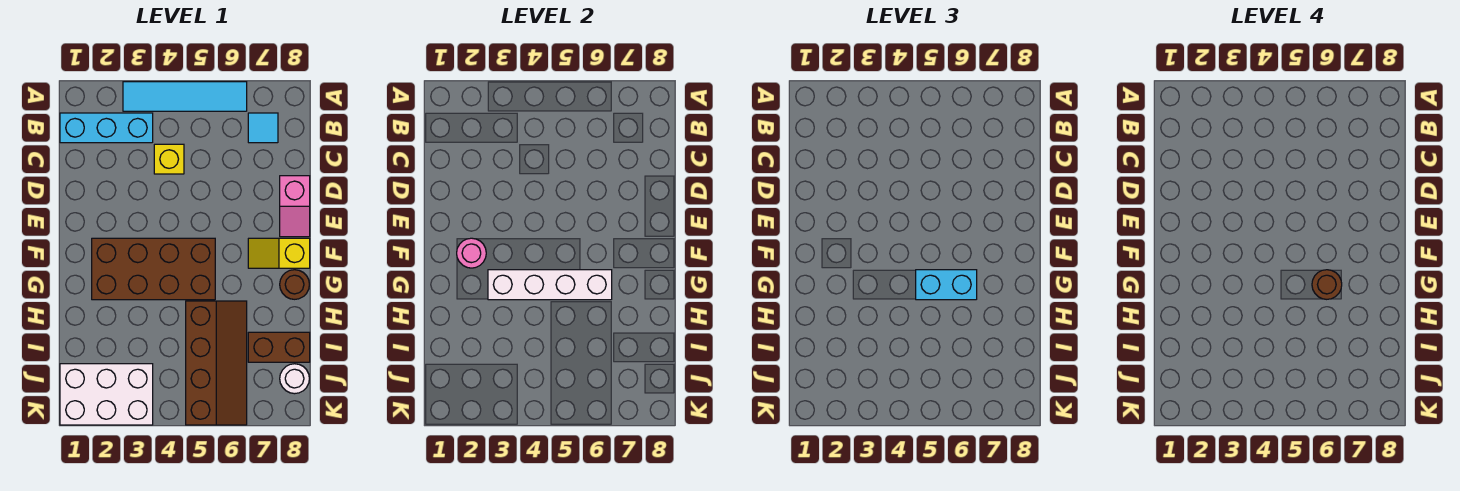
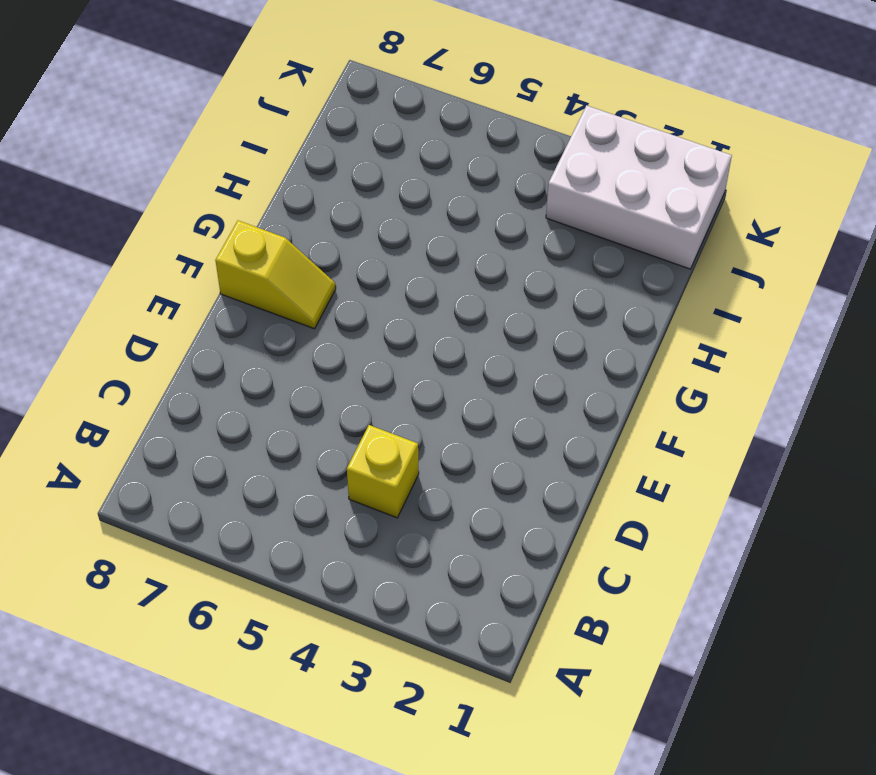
none -> cyan tile A3:A6 level 1
none -> cyan brick B1:B3 level 1
none -> cyan tile B7 level 1

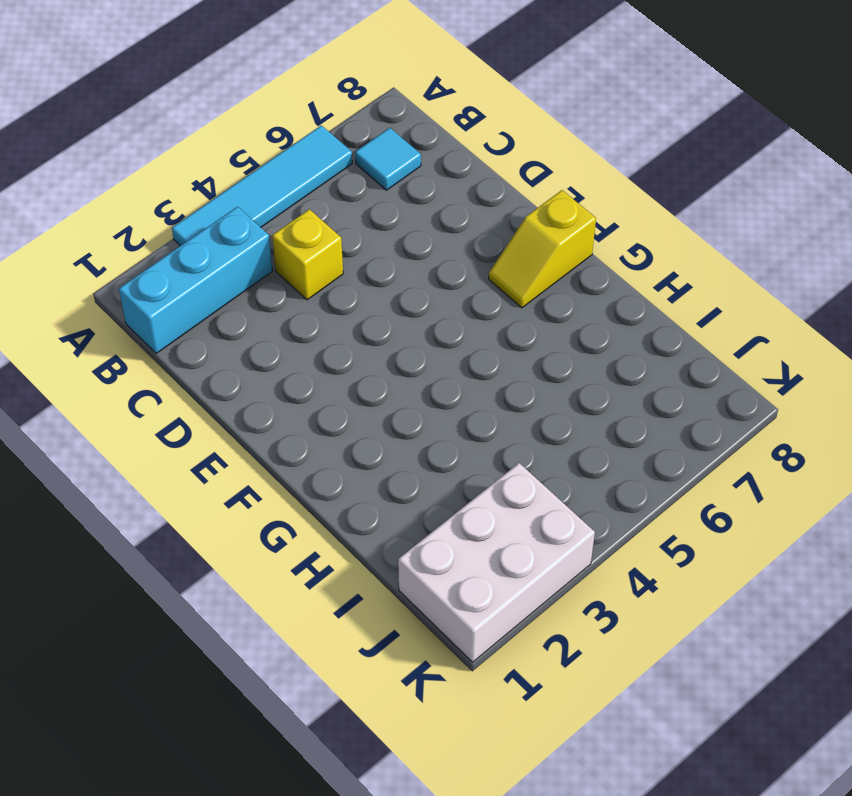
none -> pink slope D8:E8 level 1 top D
none -> brown brick F2:G5 level 1
none -> brown round brick G8 level 1

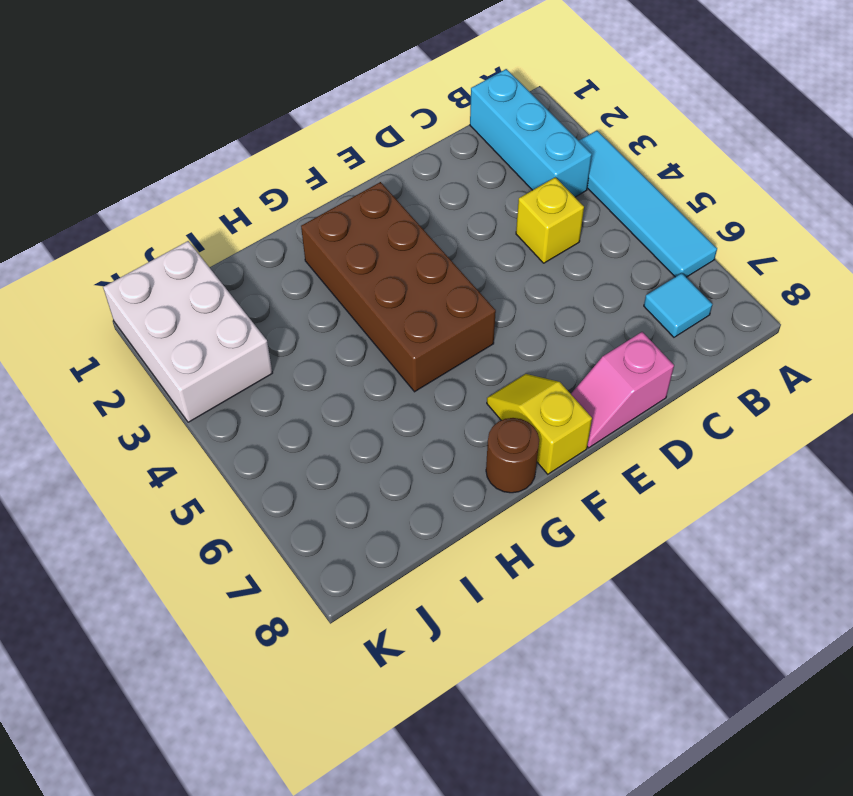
none -> brown slope H5:K6 level 1 top 5
none -> brown brick I7:I8 level 1
none -> white round brick J8 level 1

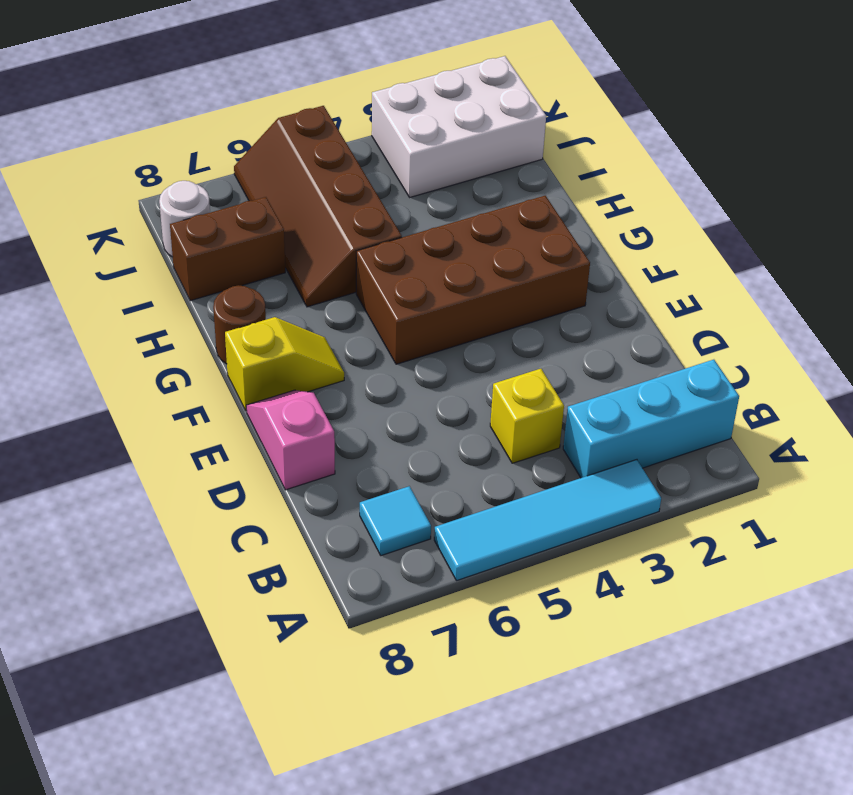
none -> pink round brick F2 level 2
none -> white brick G3:G6 level 2
none -> cyan brick G5:G6 level 3

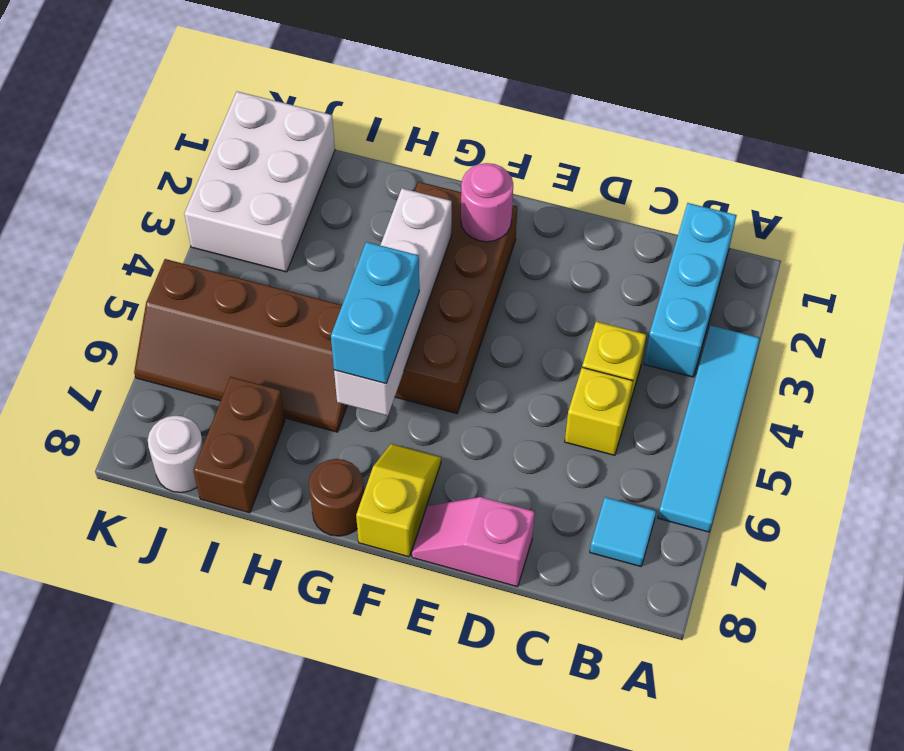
yellow brick C5 level 1 -> none
none -> brown round brick G6 level 4

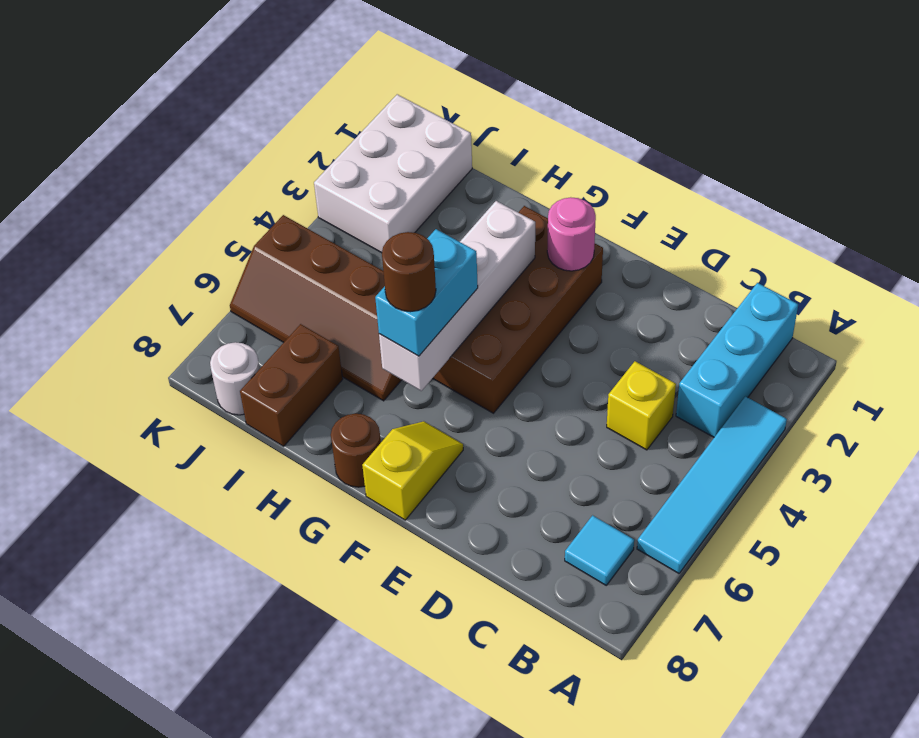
none -> pink slope D8:E8 level 1 top D

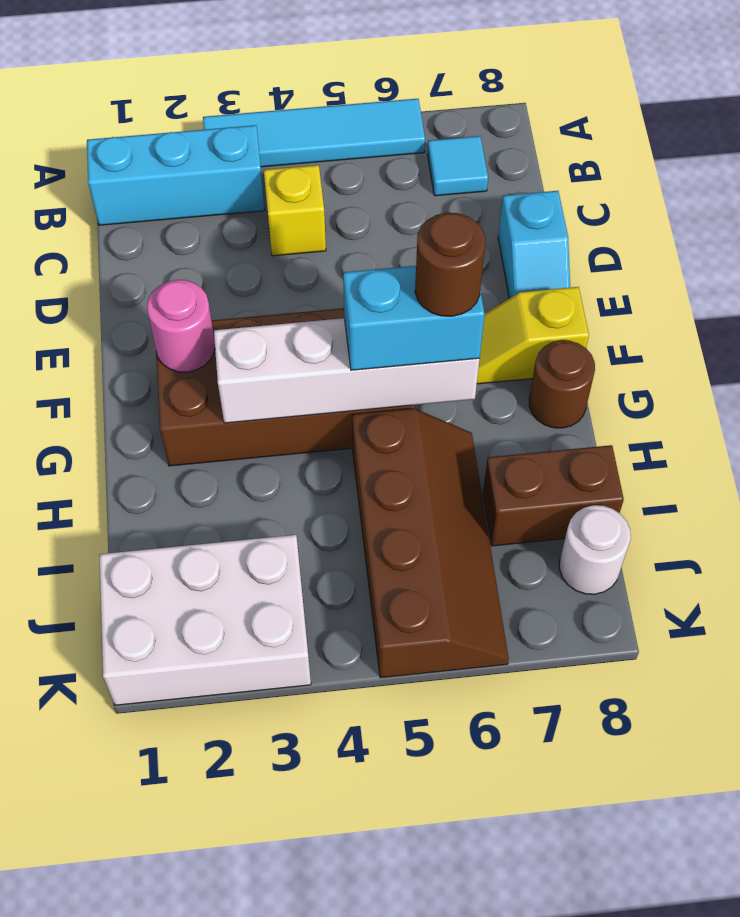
cyan slope D8:E8 level 1 top D -> pink slope D8:E8 level 1 top D

